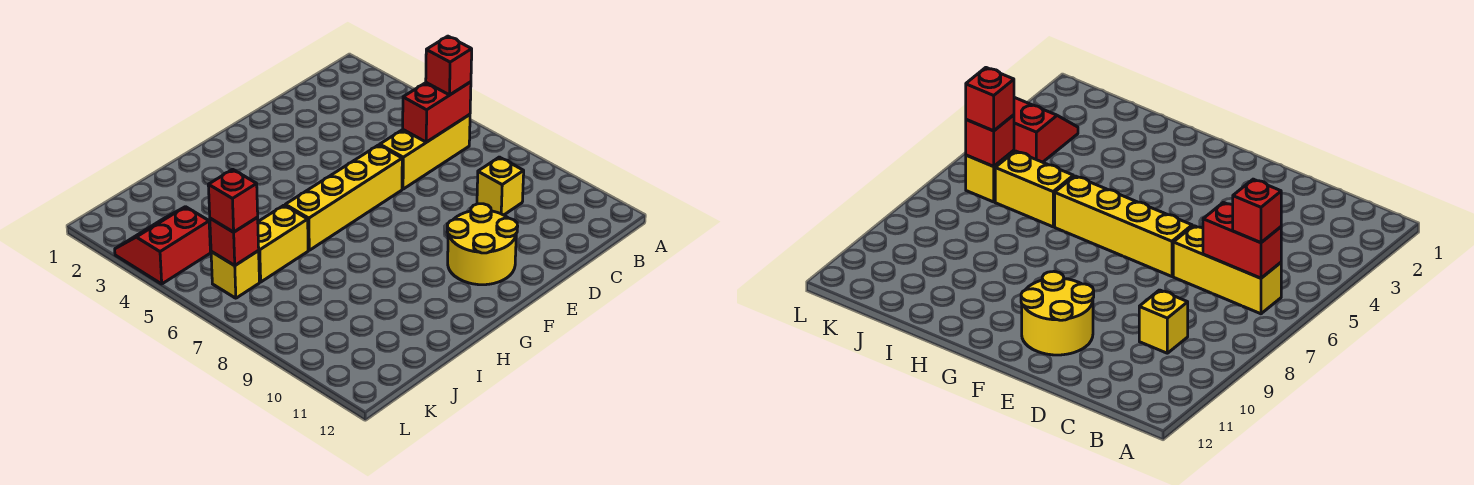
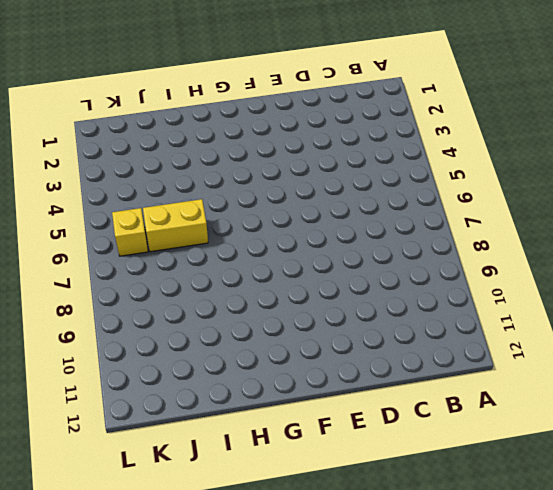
none -> yellow brick B6:D6 level 1
none -> yellow brick C9 level 1

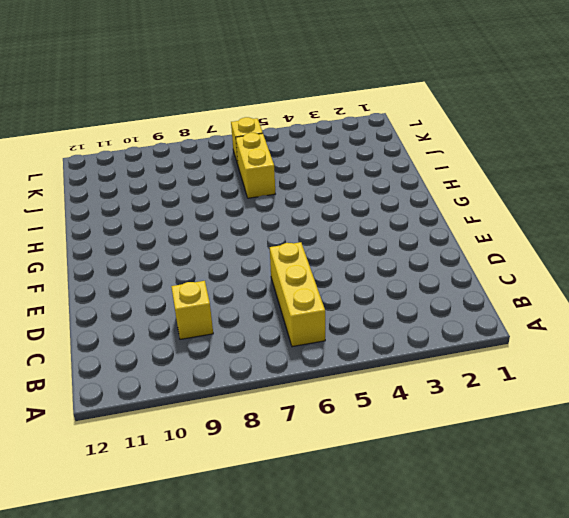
none -> yellow brick E6:H6 level 1
none -> yellow round brick E10:F11 level 1

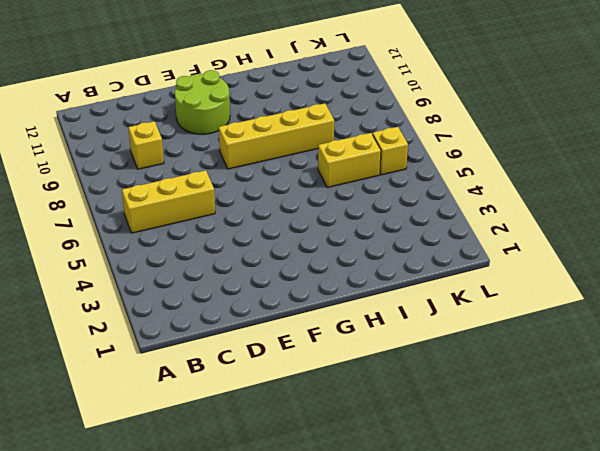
lime round brick E10:F11 level 1 -> yellow round brick E10:F11 level 1
yellow brick F8:I8 level 1 -> yellow brick E6:H6 level 1
none -> red slope K3:L4 level 1 top 4
none -> red brick B6:C6 level 2

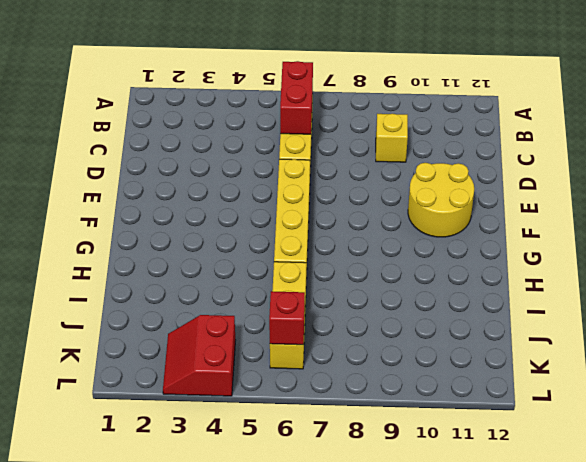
none -> red brick B6 level 3
none -> red brick K6 level 3

